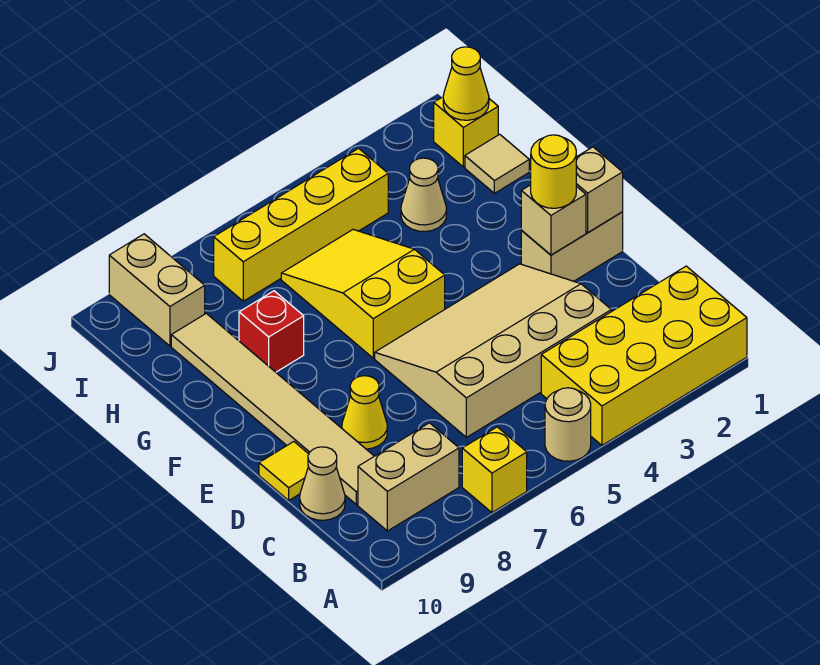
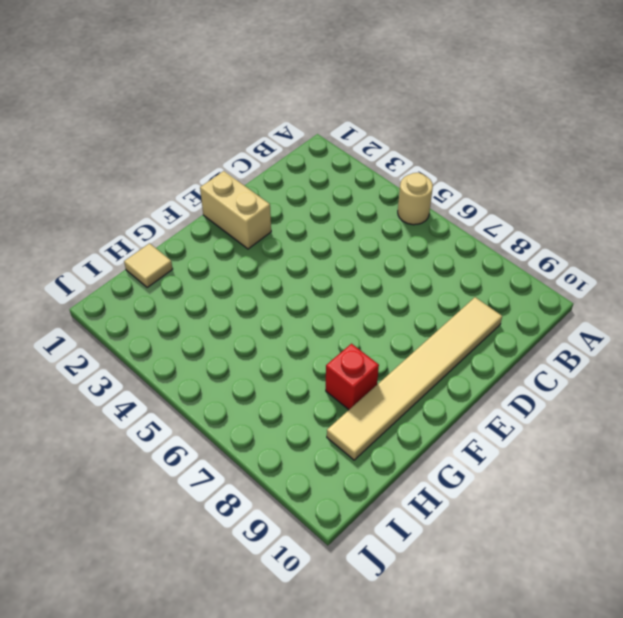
none -> yellow brick A1:B4 level 1
none -> yellow brick A7 level 1
none -> tan brick B8:B9 level 1

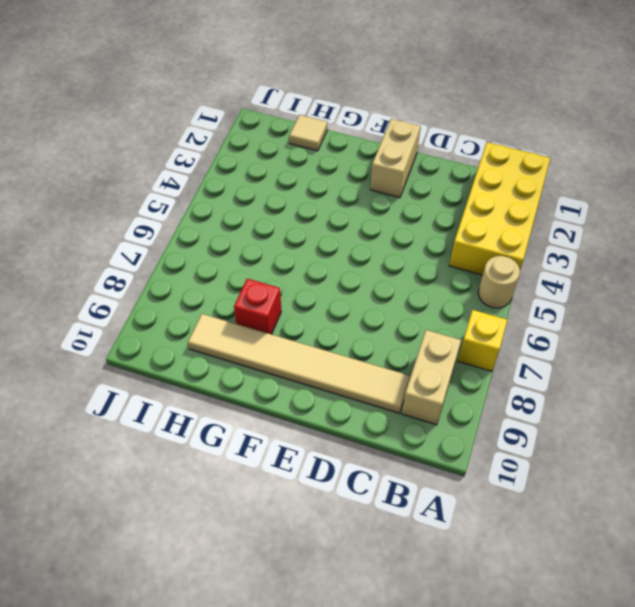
none -> tan slope C3:E6 level 1 top C
none -> tan cone C10 level 1
none -> yellow cone D8 level 1

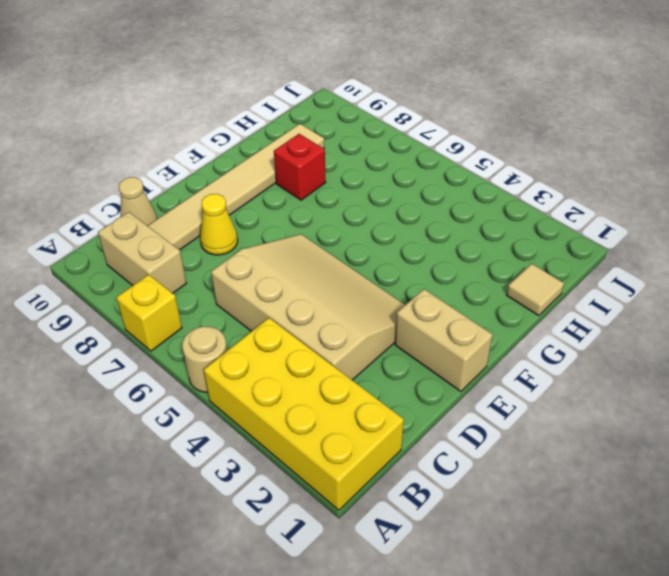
none -> yellow tile D10 level 1
none -> yellow slope F5:H6 level 1 top F
none -> tan cone H3 level 1

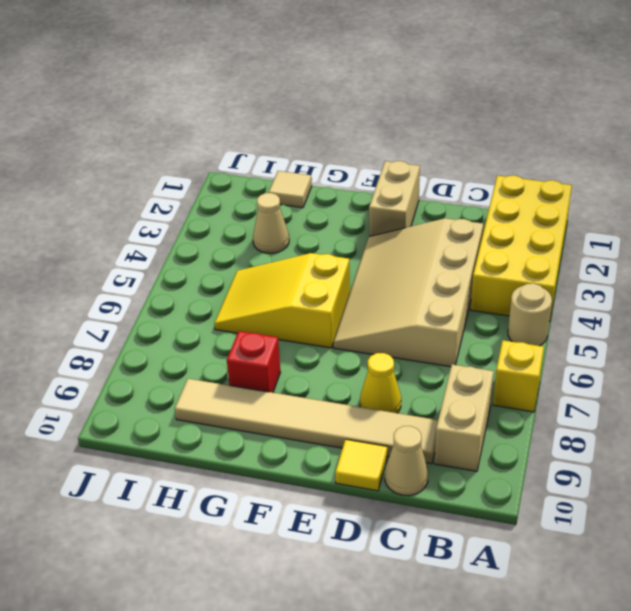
none -> yellow brick I1 level 1
none -> yellow brick I4:I7 level 1
none -> tan brick I9:J9 level 1

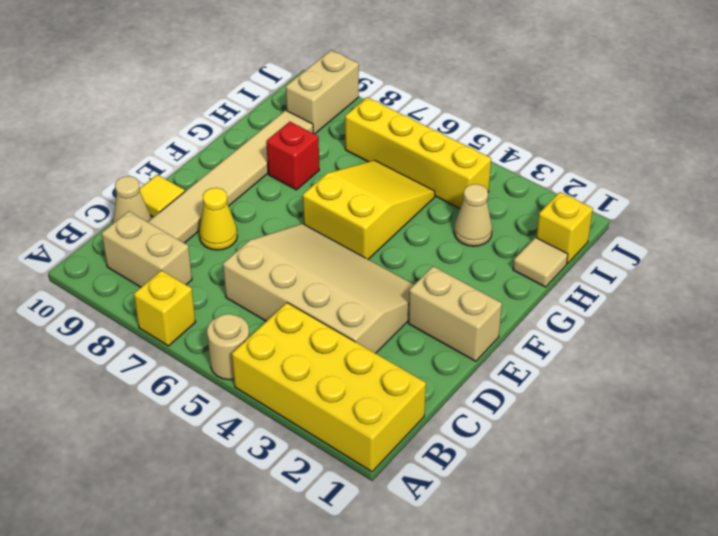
none -> tan brick E1 level 2
none -> tan brick E2 level 2
none -> yellow cone I1 level 2

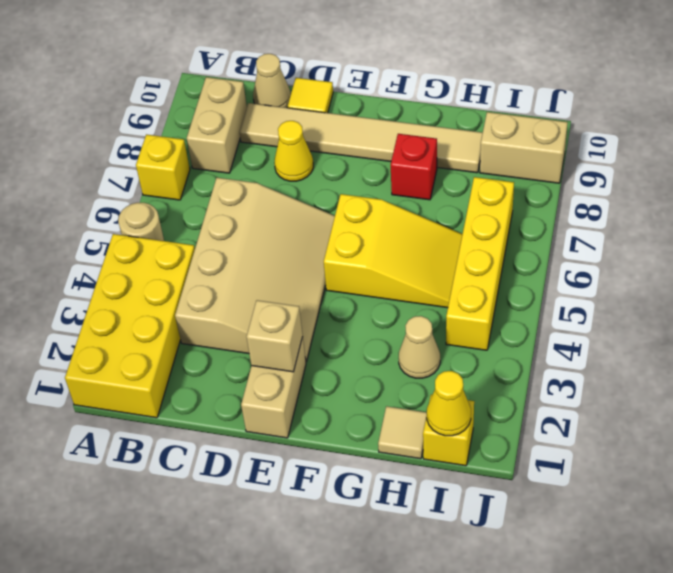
none -> tan brick E1 level 2
none -> yellow round brick E2 level 3

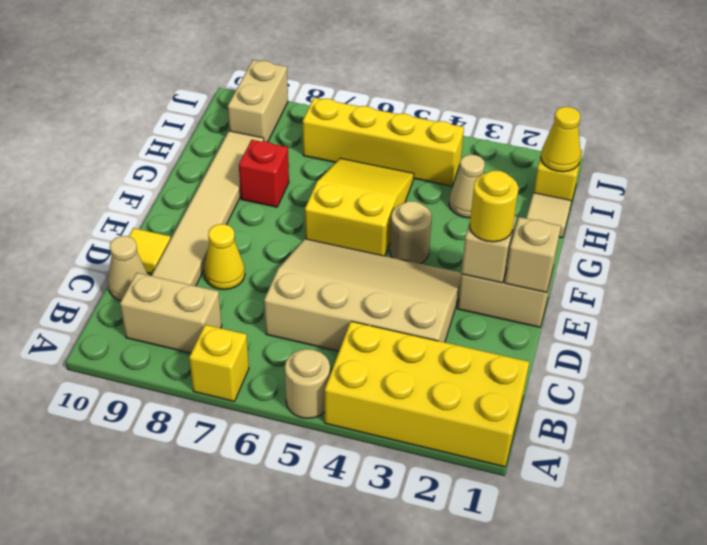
tan round brick F4 level 1 -> none

